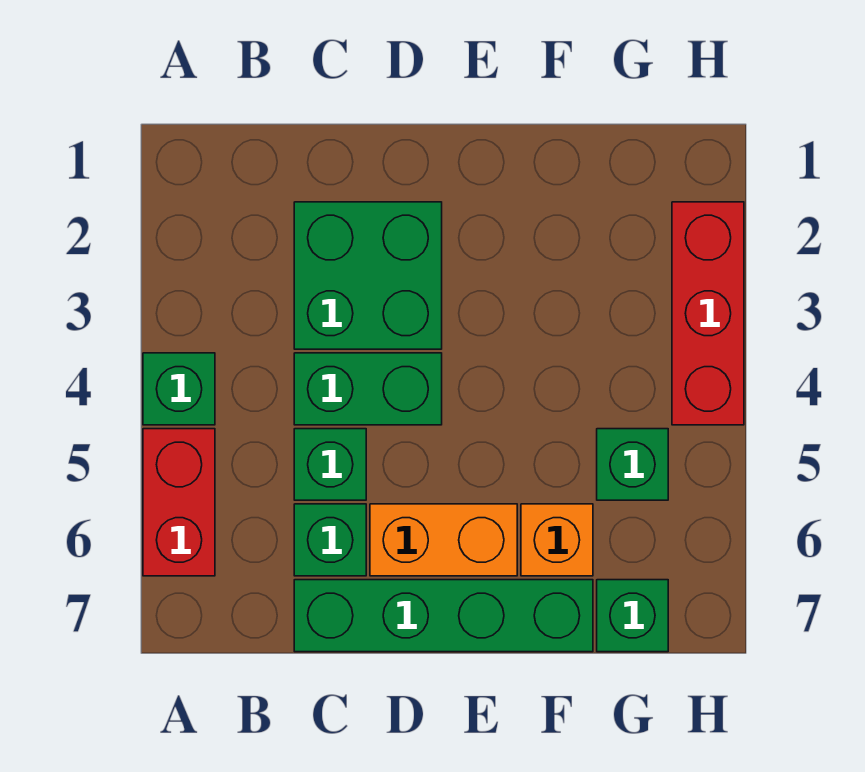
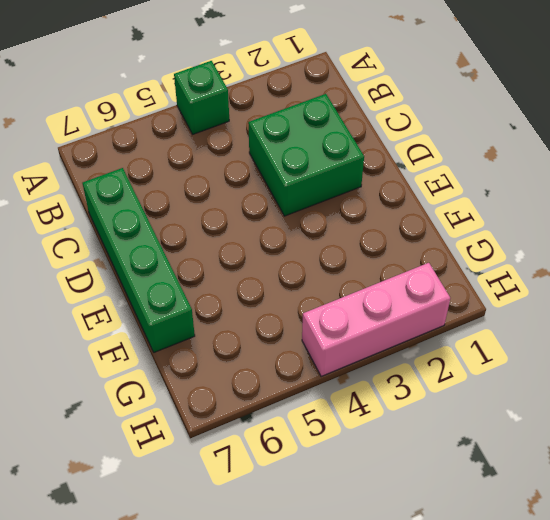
pink brick H2:H4 level 1 -> red brick H2:H4 level 1
none -> red brick A5:A6 level 1
none -> green brick C4:D4 level 1
none -> green brick C5 level 1

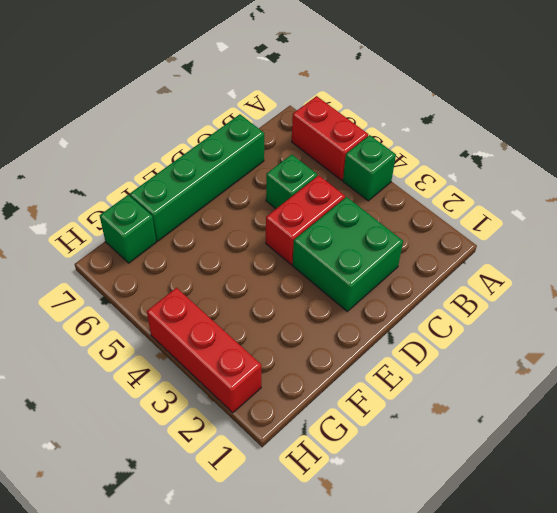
red brick C4:D4 level 1 -> green brick C4:D4 level 1
none -> green brick C6 level 1
none -> orange brick D6:E6 level 1
none -> orange brick F6 level 1

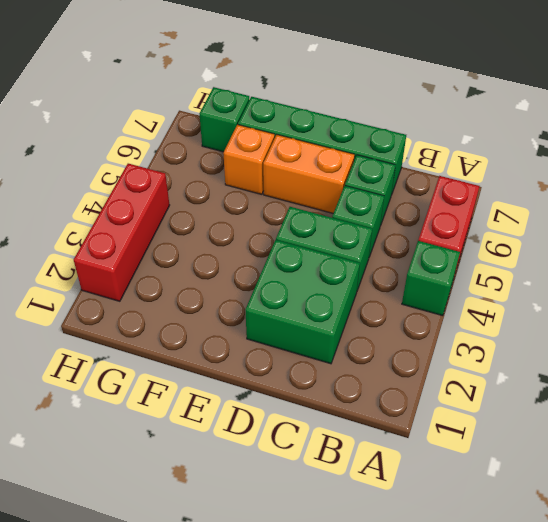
none -> green brick G5 level 1

